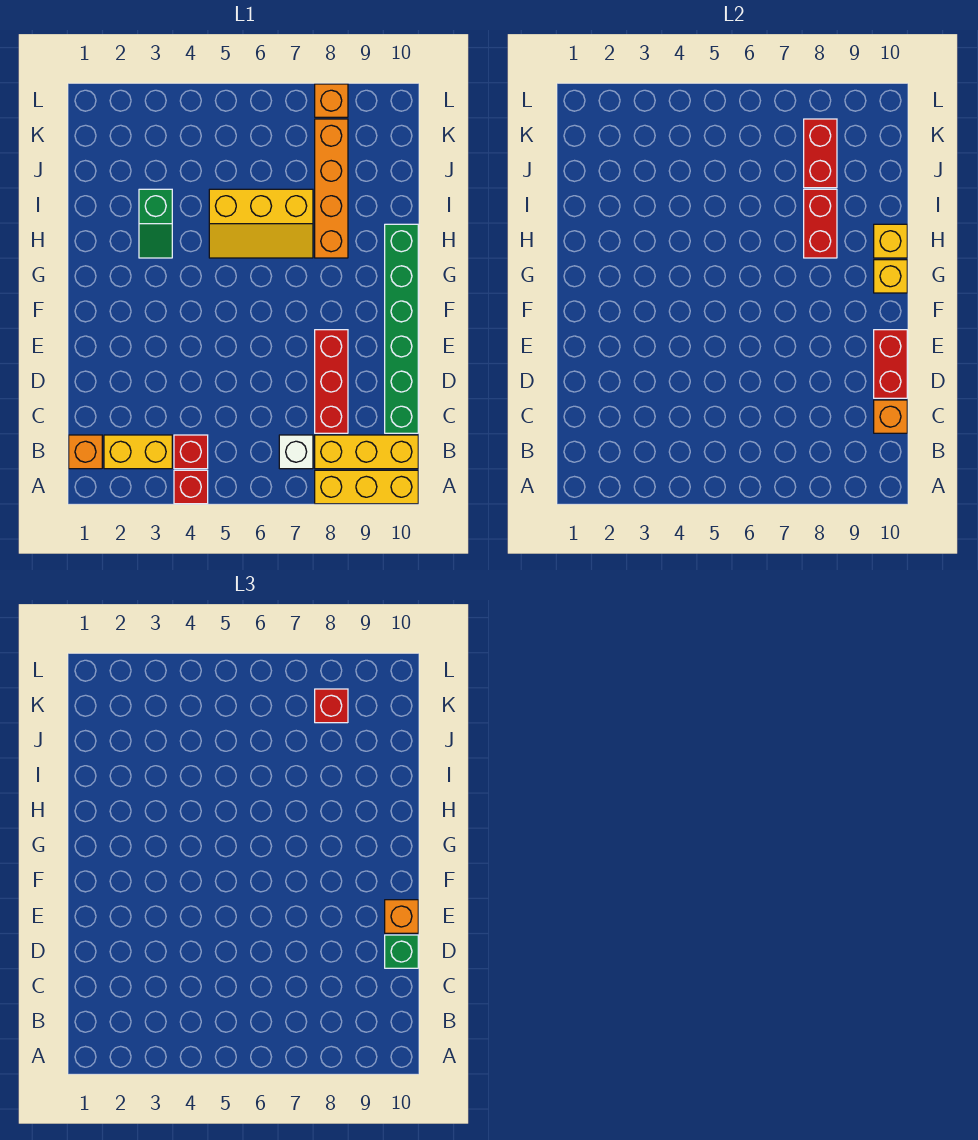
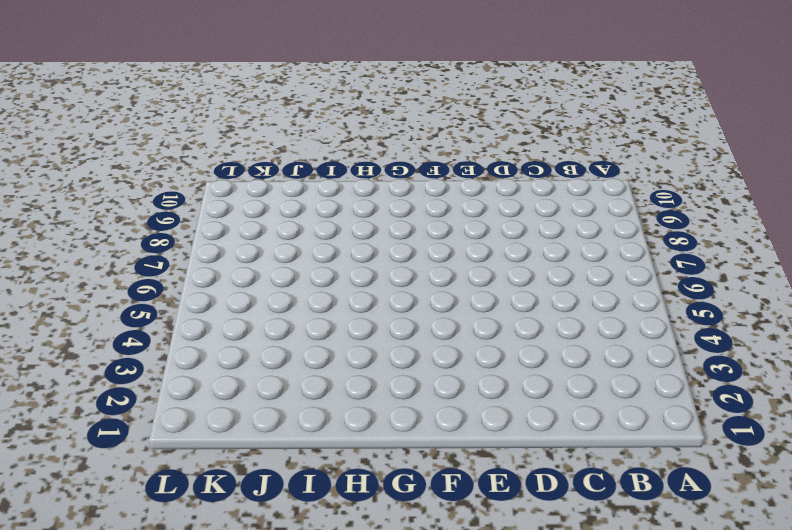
none -> red brick A4 level 1
none -> yellow brick A8:A10 level 1
none -> orange brick B1 level 1

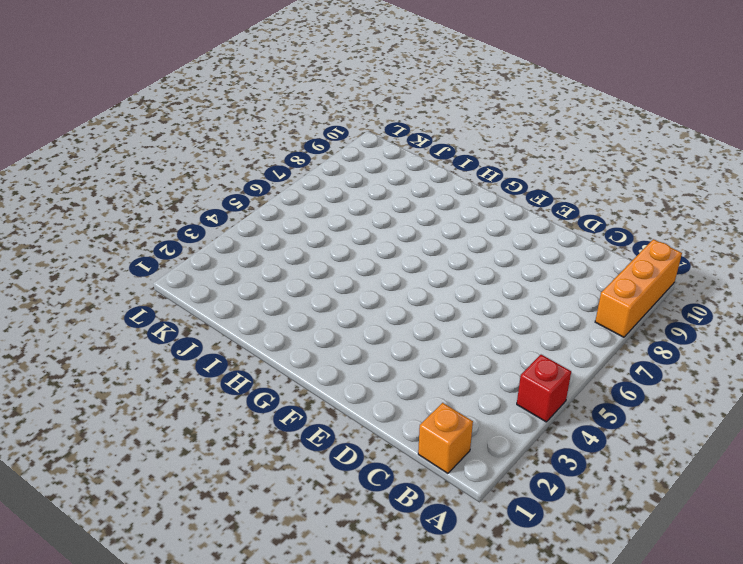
orange brick A8:A10 level 1 -> yellow brick A8:A10 level 1
none -> yellow brick B2:B3 level 1
none -> red brick B4 level 1
none -> white brick B7 level 1

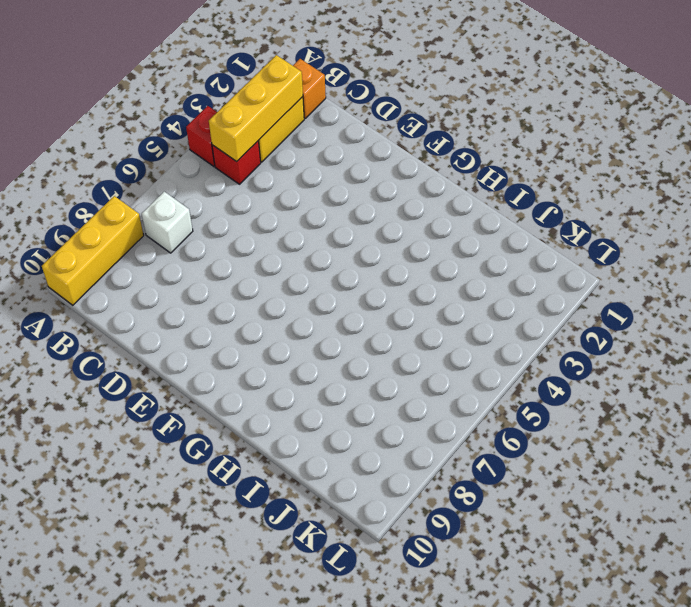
yellow brick B2:B4 level 2 -> yellow brick B8:B10 level 1
none -> red brick C8:E8 level 1
none -> green brick C10:H10 level 1
none -> green slope H3:I3 level 1 top I

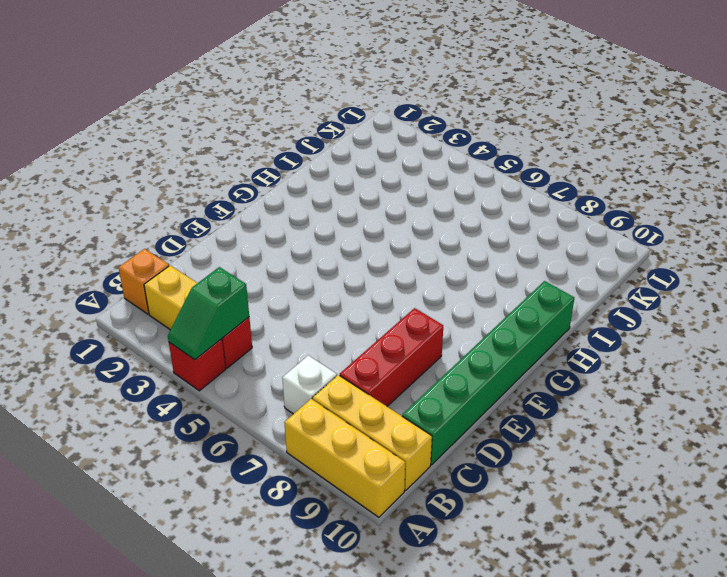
green slope A4:B4 level 2 top B -> green slope H3:I3 level 1 top I
none -> yellow slope H5:I7 level 1 top I
none -> orange brick H8:K8 level 1
none -> orange brick L8 level 1

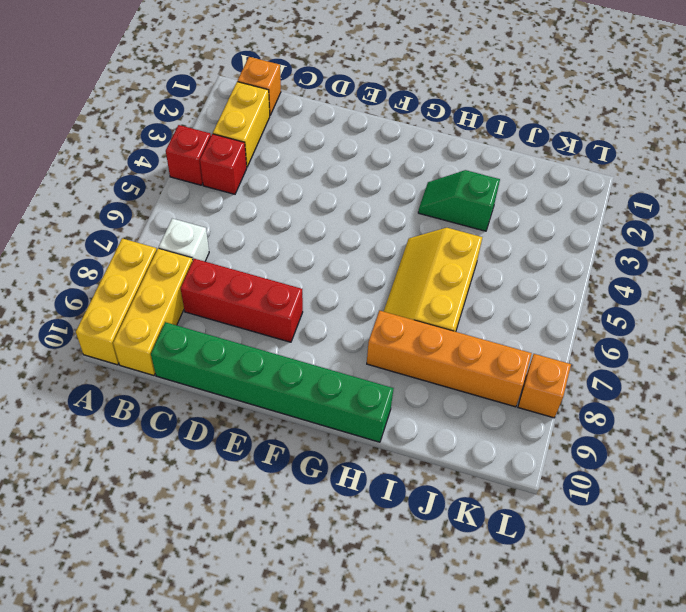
none -> orange brick C10 level 2
none -> red brick D10:E10 level 2
none -> yellow brick G10 level 2

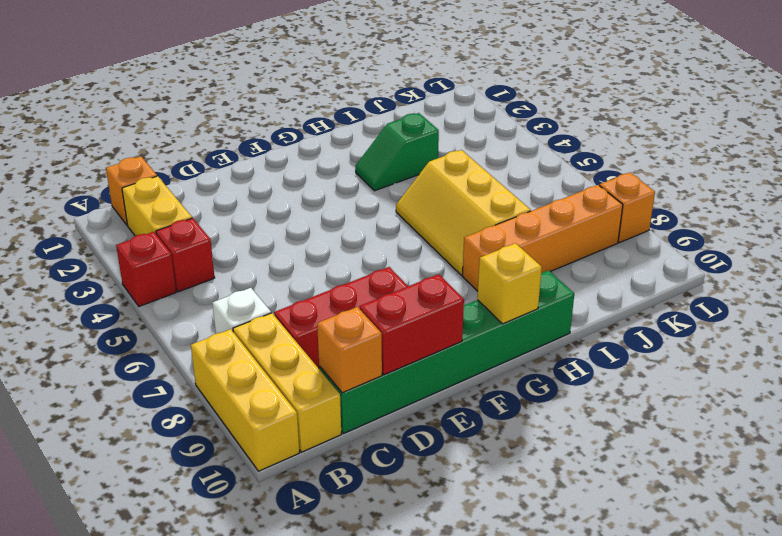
none -> red brick H8:I8 level 2
none -> yellow brick H10 level 2
none -> red brick J8:K8 level 2

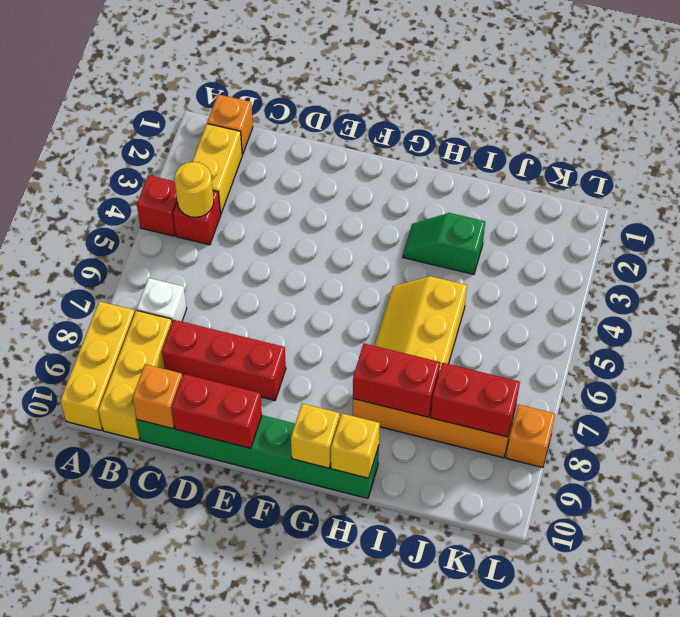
yellow round brick B4 level 2 -> none
none -> green brick D10 level 3
none -> orange brick E10 level 3
none -> red brick K8 level 3

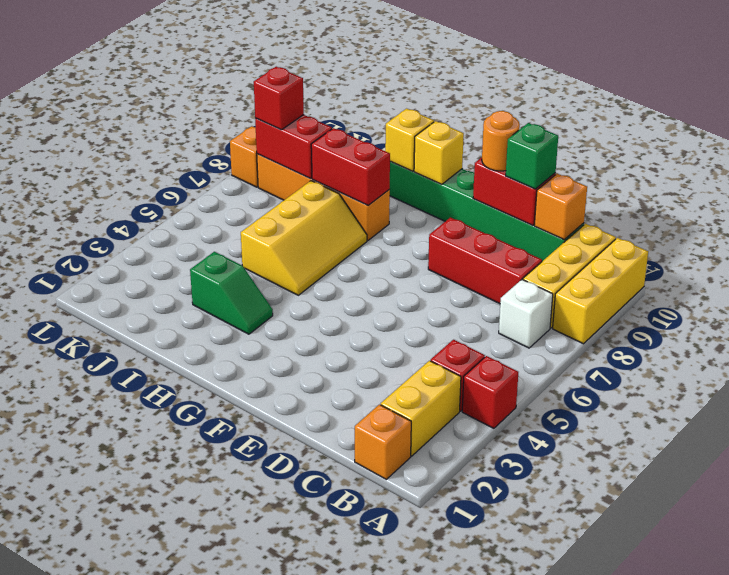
orange round brick E10 level 3 -> orange brick E10 level 3

